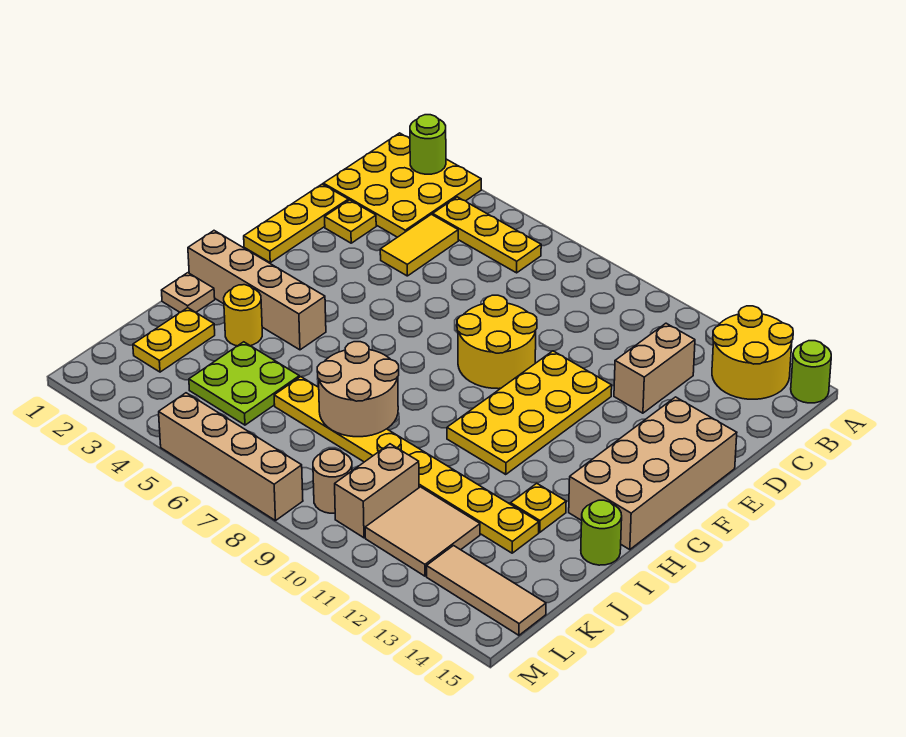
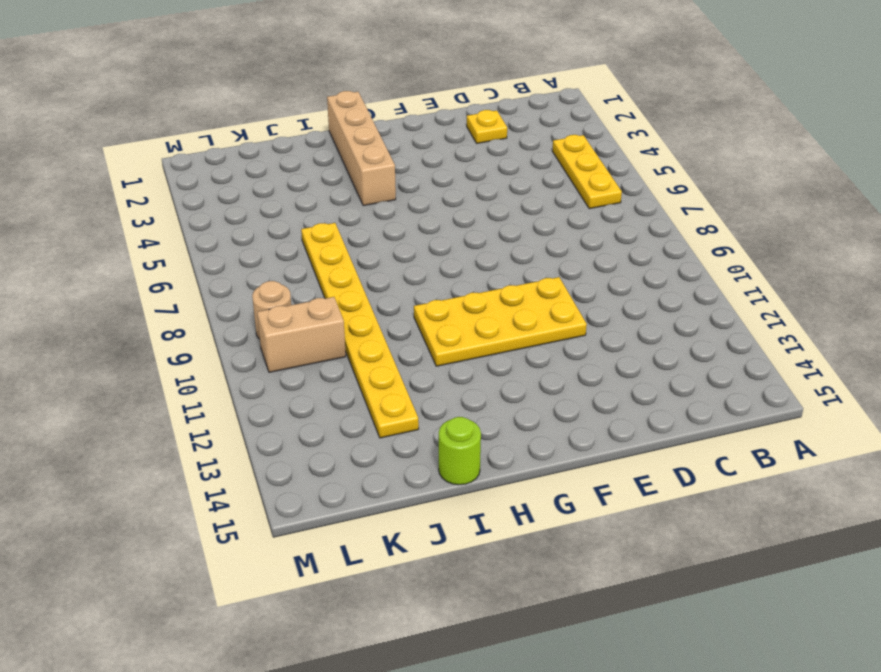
none -> yellow plate A1:C3 level 1
none -> yellow round brick A13:B14 level 1
none -> lime round brick A15 level 1

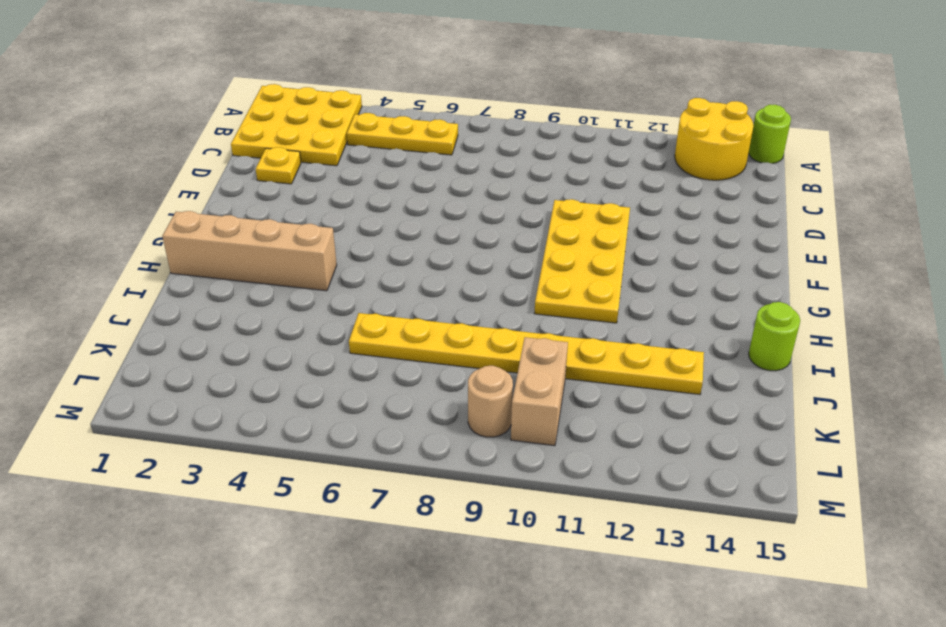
none -> yellow tile C4:D4 level 1
none -> tan brick C12:D12 level 1
none -> yellow plate D1:F1 level 1

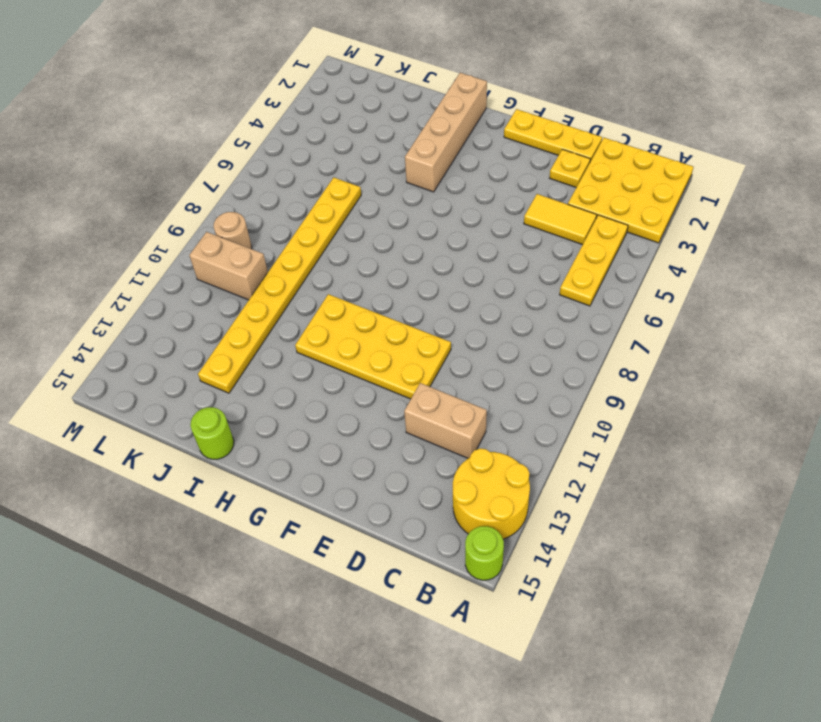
none -> yellow round brick E8:F9 level 1
none -> tan brick E14:H15 level 1
none -> tan plate I1 level 1

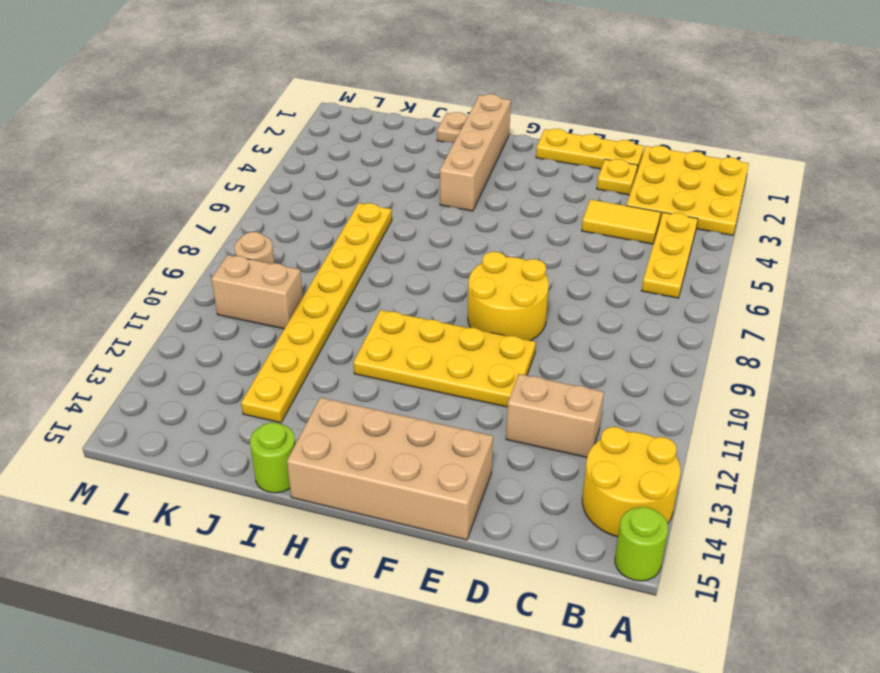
none -> yellow round brick I3 level 1
none -> yellow plate I13 level 1
none -> yellow plate J2:K2 level 1

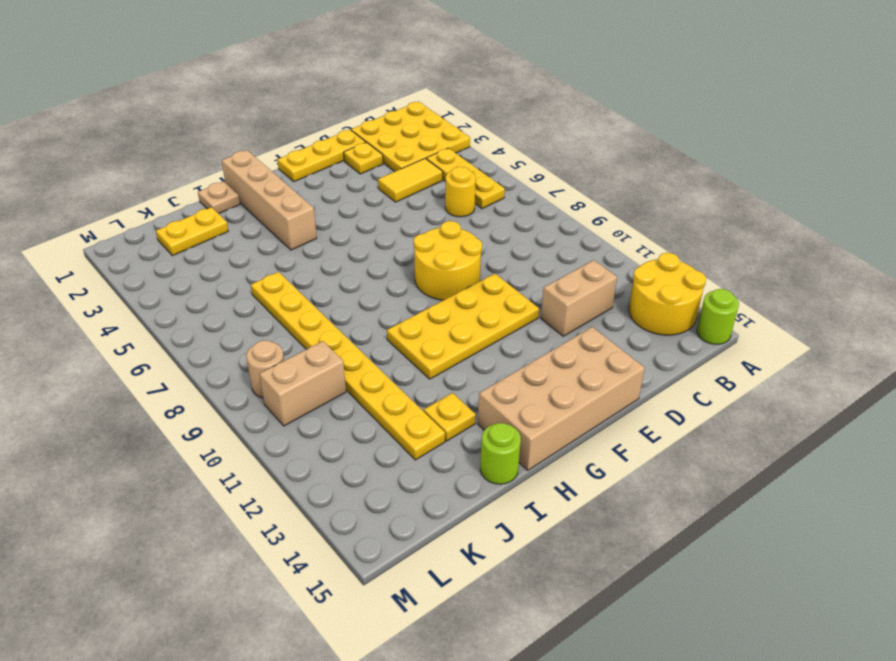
yellow round brick C6 level 1 -> yellow round brick I3 level 1
none -> lime plate J4:K5 level 1
none -> tan tile K11:L12 level 1
none -> tan tile L13:L15 level 1

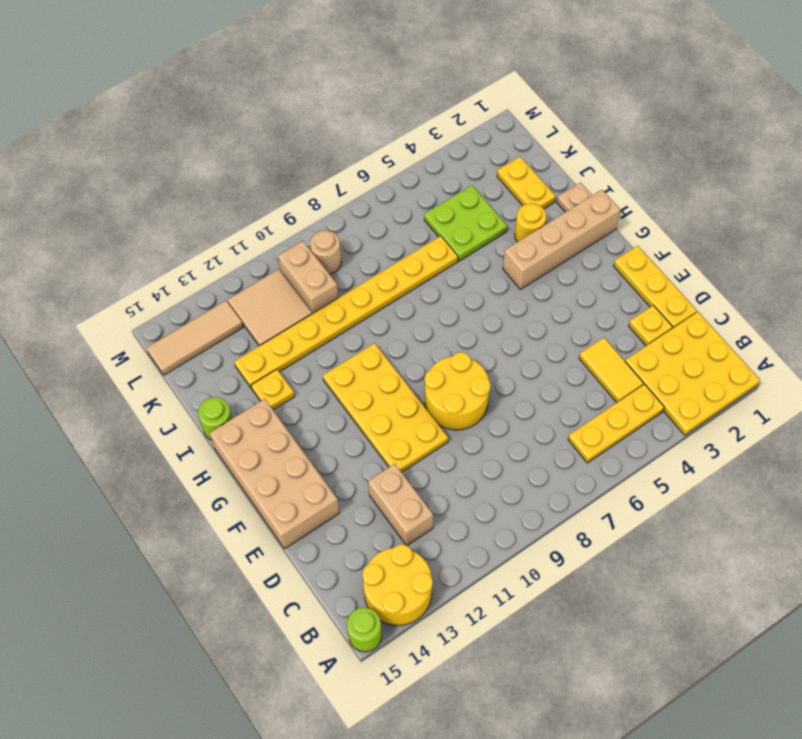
none -> tan brick M5:M8 level 1
none -> lime round brick A2 level 2
none -> tan round brick I7:J8 level 2

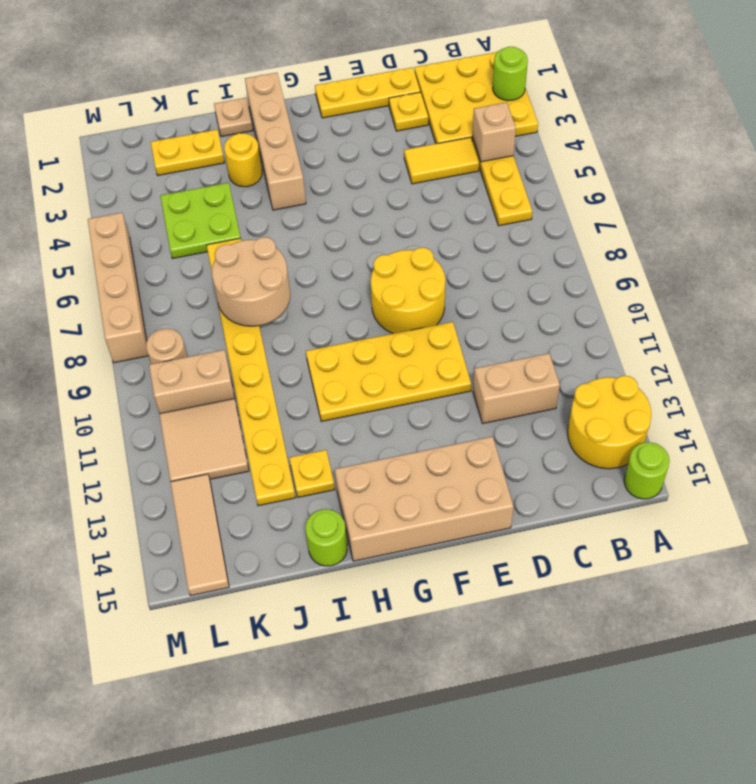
tan brick B4 level 2 -> none

